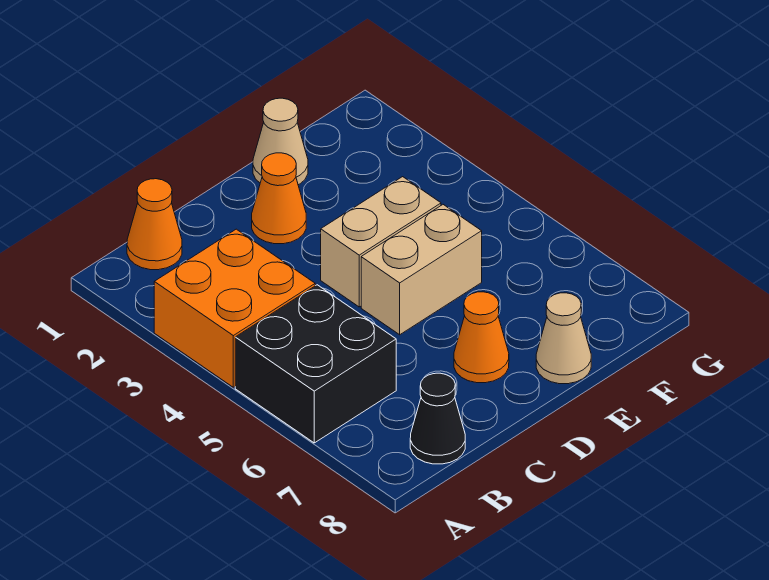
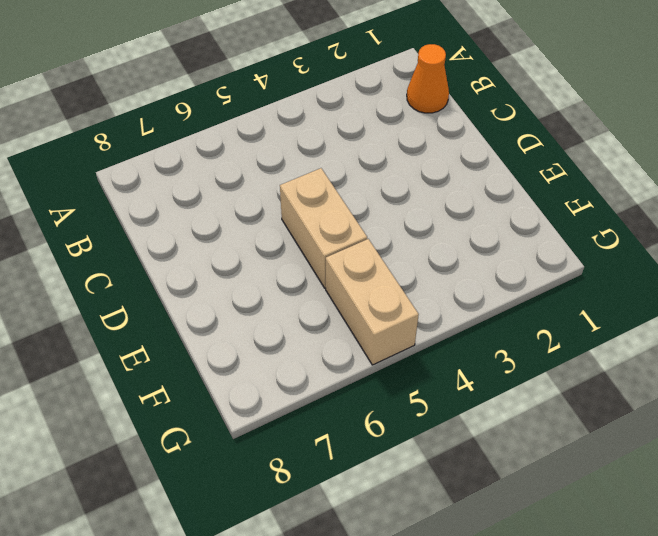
tan brick F5:G5 level 1 -> tan brick D4:E4 level 1
none -> orange brick A3:B4 level 1
none -> black brick A5:B6 level 1

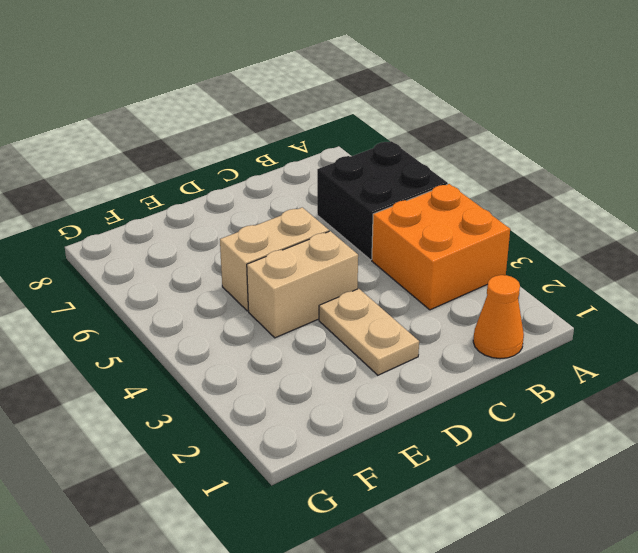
tan plate D2:D3 level 1 -> orange cone D2 level 1
none -> black cone B8 level 1
none -> orange cone D7 level 1

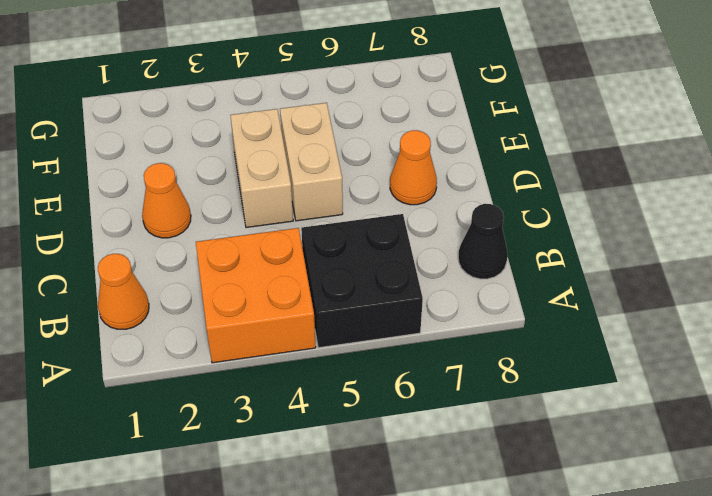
none -> tan cone E1 level 1
none -> tan cone E8 level 1

